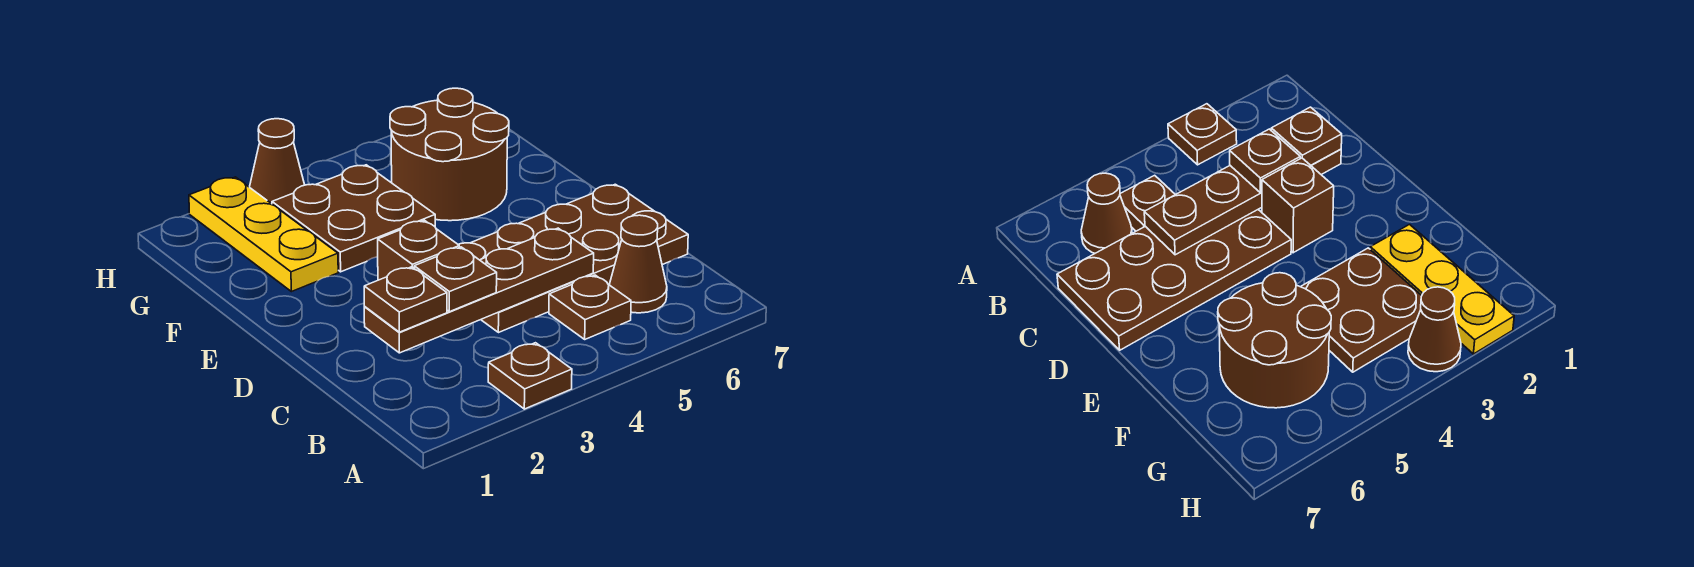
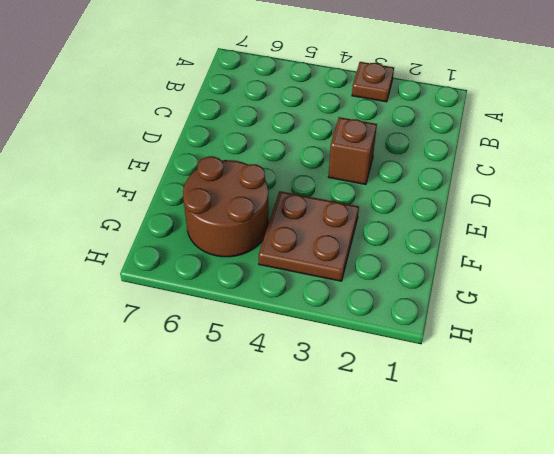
none -> brown plate B5 level 1
none -> brown cone B6 level 1
none -> brown plate C4:D7 level 1

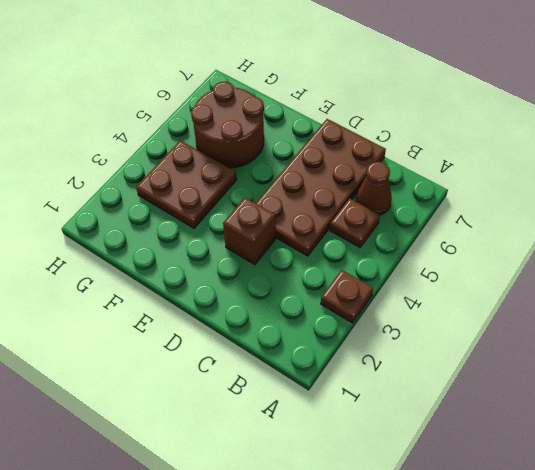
none -> yellow plate F2:H2 level 1
none -> brown cone H3 level 1
none -> brown plate C2:C5 level 2

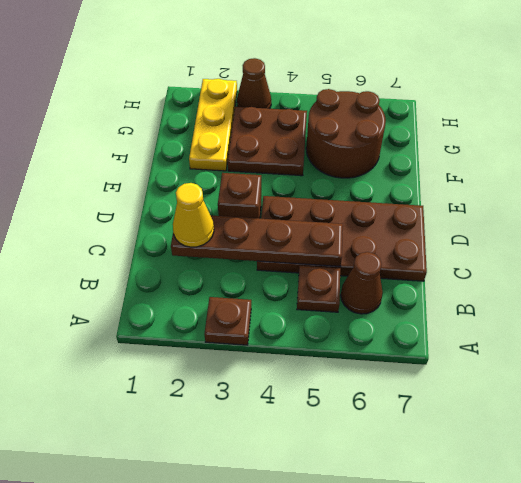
yellow cone C2 level 3 -> brown plate C2 level 3
none -> brown plate C3 level 3

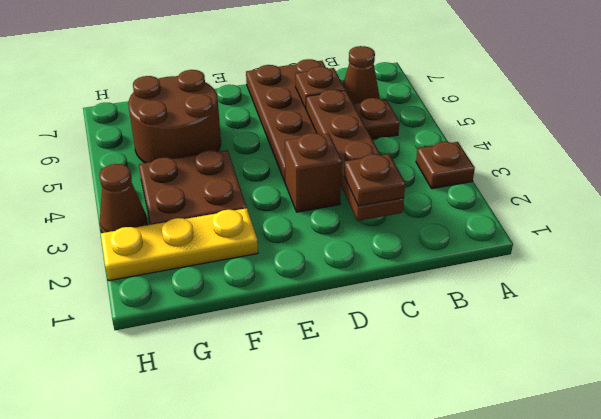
brown plate C6 level 2 -> brown plate C3 level 3

